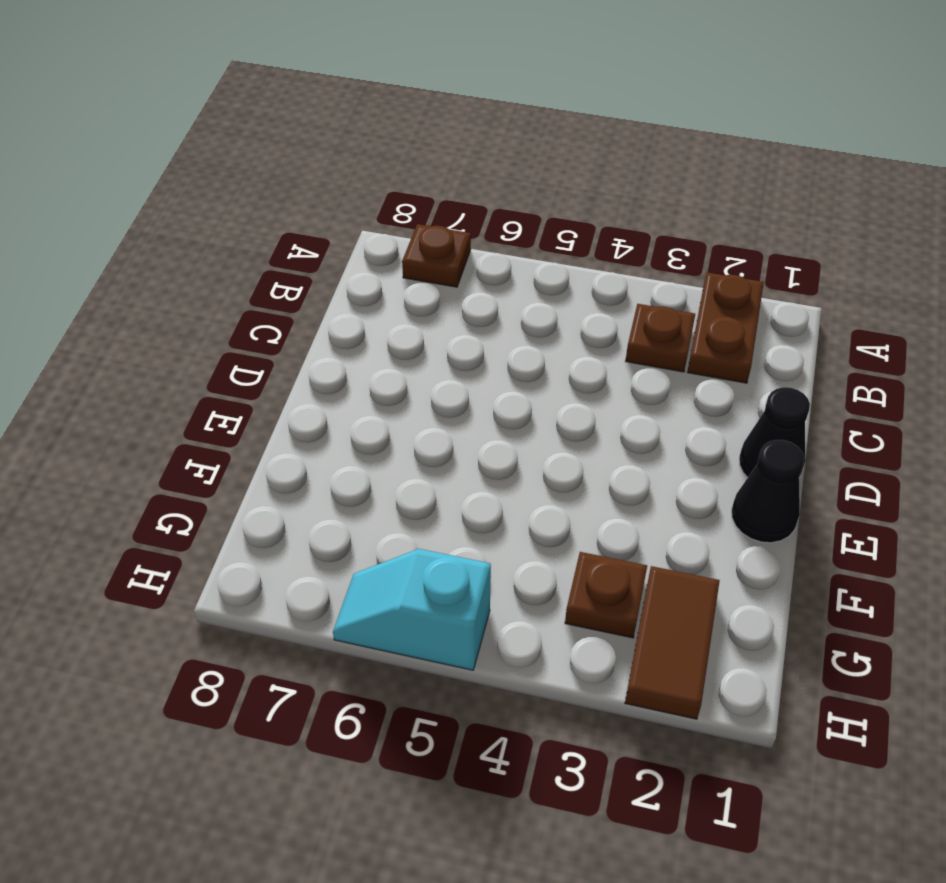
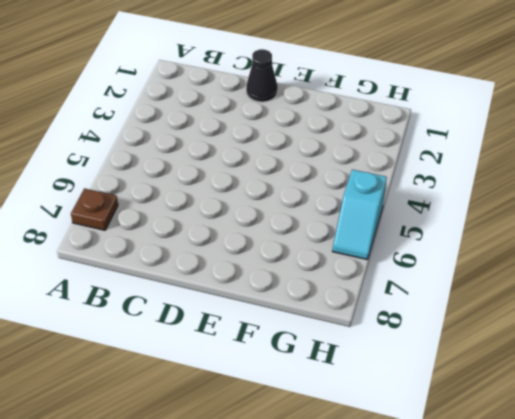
none -> brown plate A2:B2 level 1
none -> brown plate B3 level 1

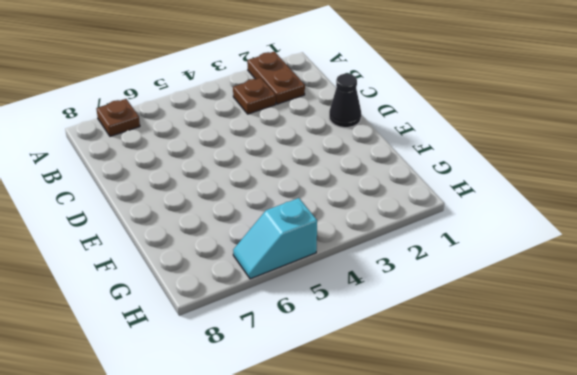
none -> black cone E1 level 1
none -> brown tile G2:H2 level 1

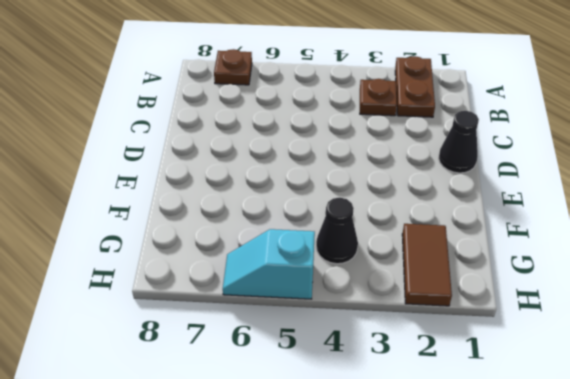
black cone G4 level 1 -> black cone E1 level 1
none -> brown plate G3 level 1

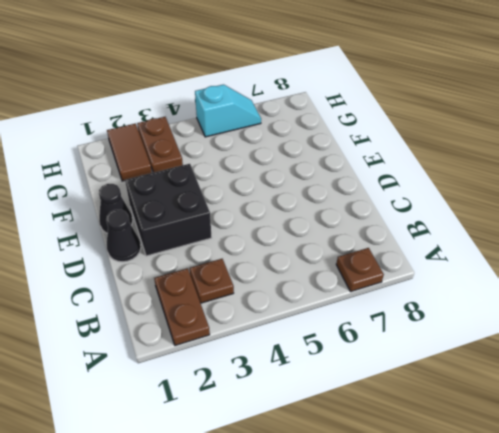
black brick D2:E3 level 1 -> none
brown plate G3:H3 level 1 -> brown plate G3 level 1

